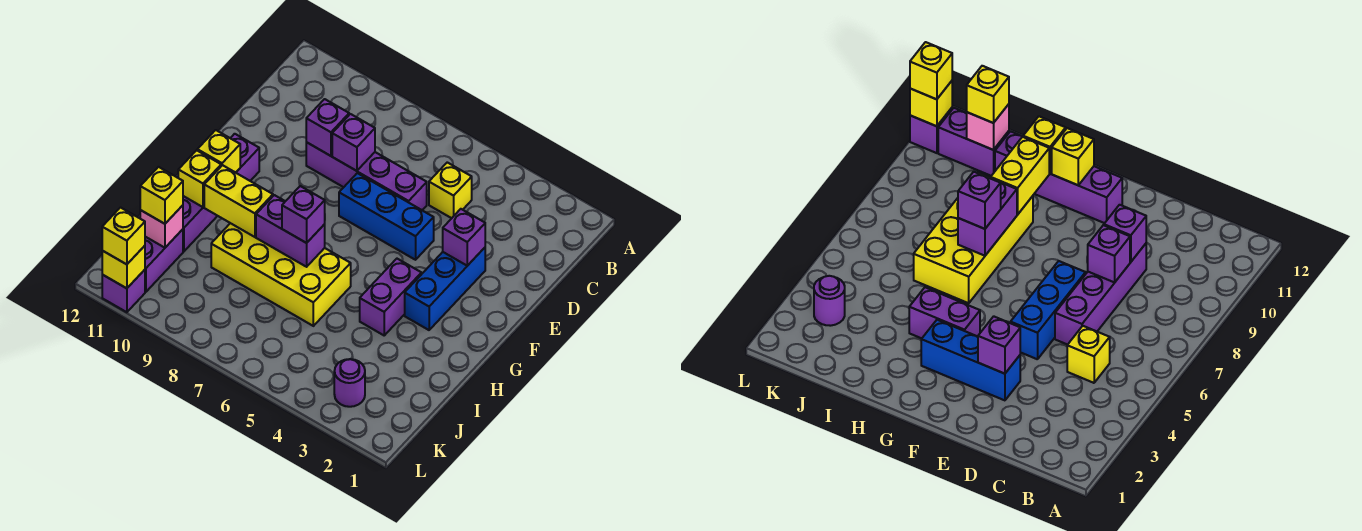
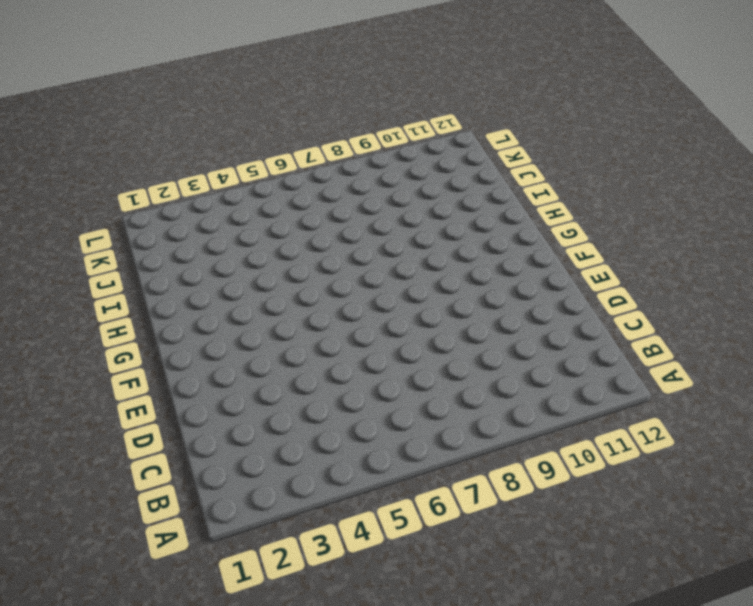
none -> yellow brick C5 level 1
none -> purple brick D6:D9 level 1
none -> blue brick E3:G3 level 1

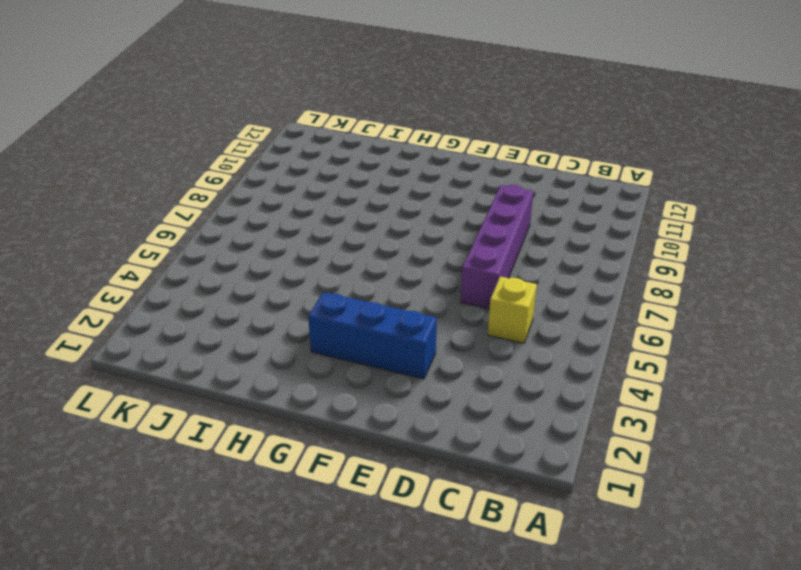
none -> blue brick E5:E7 level 1
none -> purple brick F11:I11 level 1
none -> purple brick G4:H4 level 1

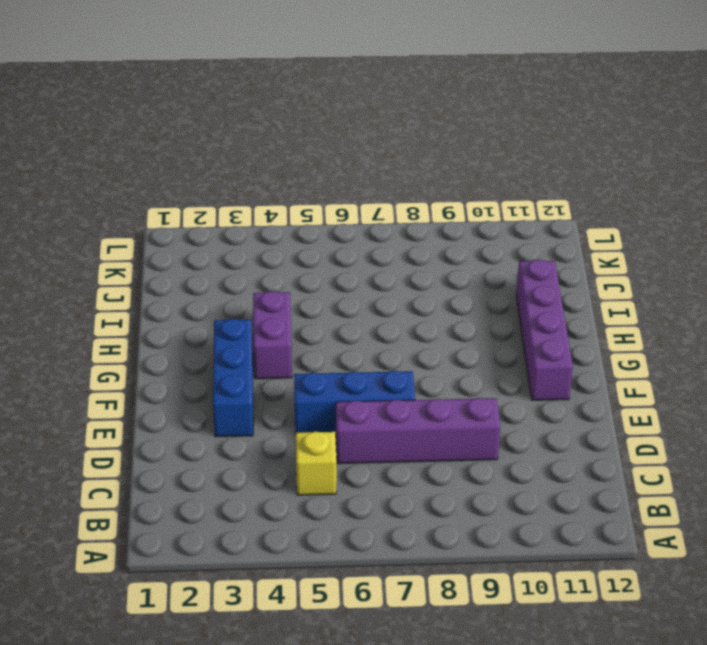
none -> yellow brick H6:I9 level 1
none -> purple brick J11:K11 level 1
none -> purple round brick K3 level 1

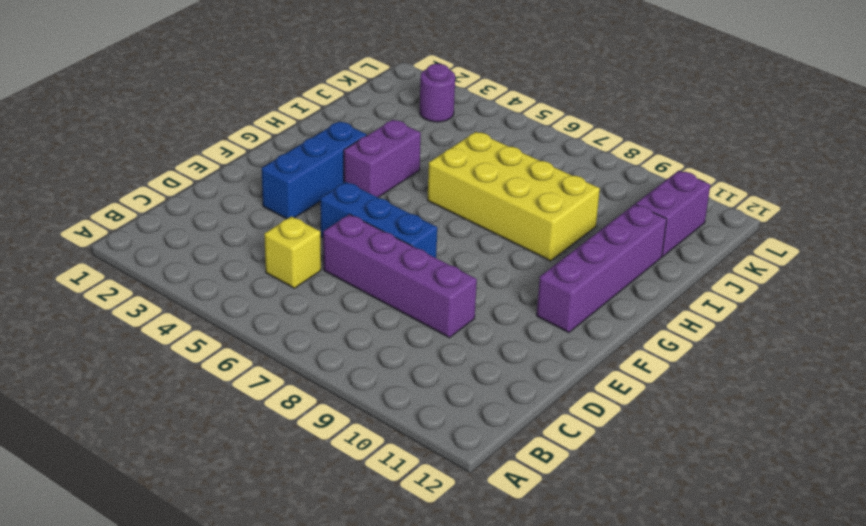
none -> purple brick L11 level 1
none -> purple brick D8 level 2
none -> purple brick D9 level 2

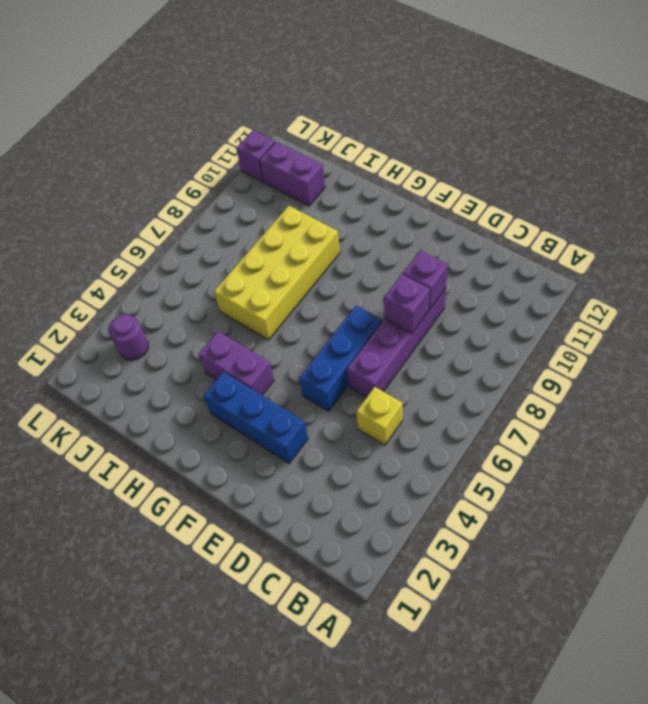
none -> purple brick F11:I11 level 1
none -> purple brick E3 level 2
none -> yellow brick G11 level 2

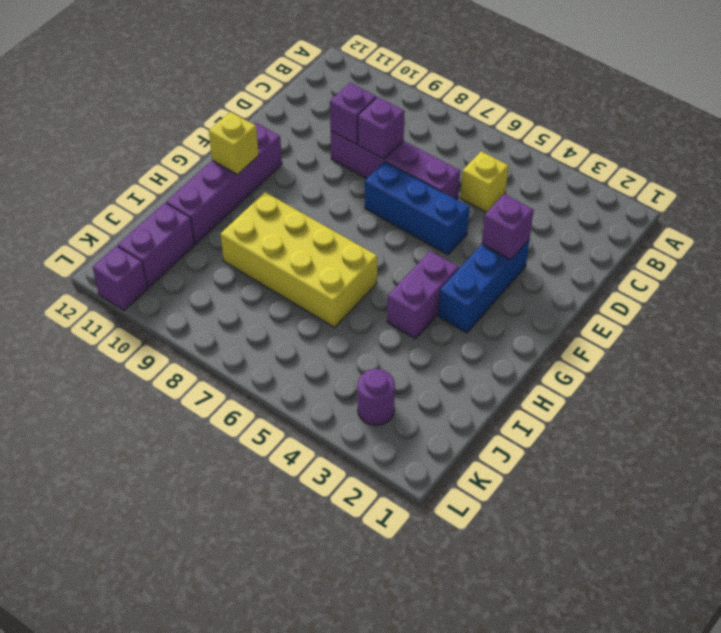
none -> purple brick H7:H8 level 2
none -> yellow brick H9:H10 level 2
none -> yellow brick H11 level 2

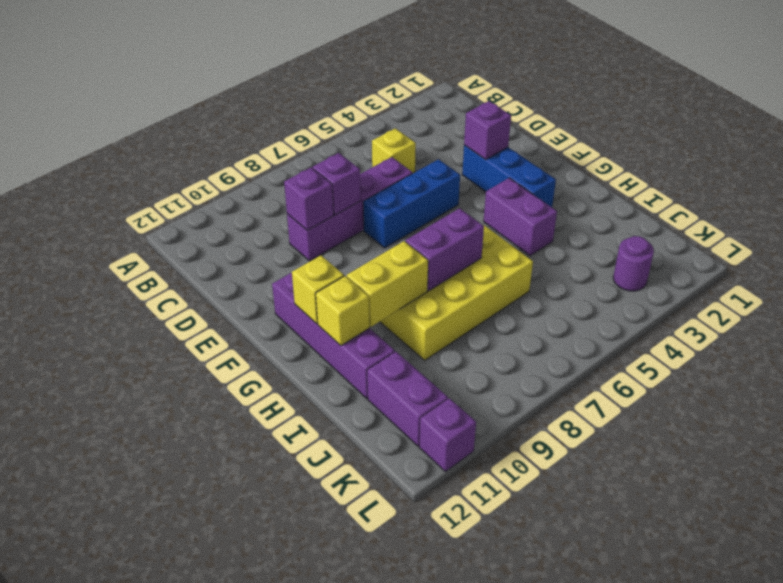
none -> pink brick J11 level 2
none -> yellow brick L11 level 2
none -> purple brick H7 level 3

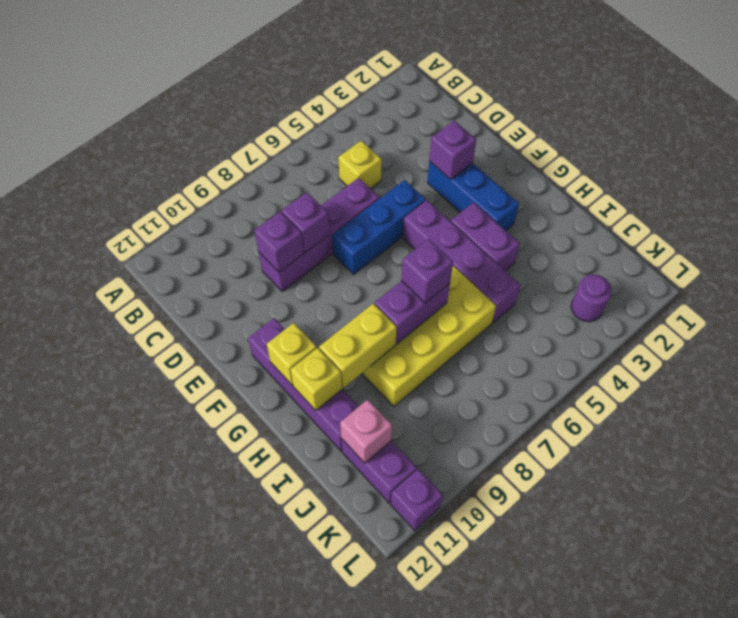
purple brick F5:I5 level 1 -> none
none -> yellow brick L11 level 2
none -> yellow brick J11 level 3
none -> yellow brick L11 level 3

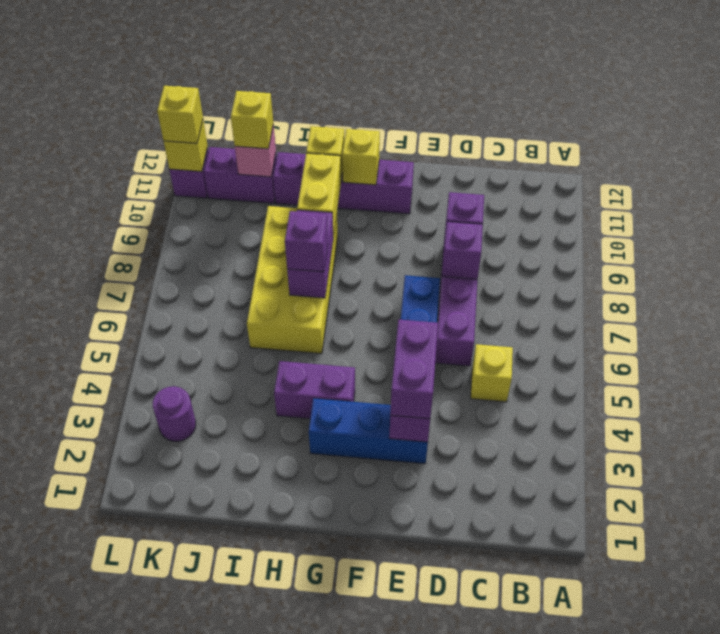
purple brick E3:E4 level 3 -> none

